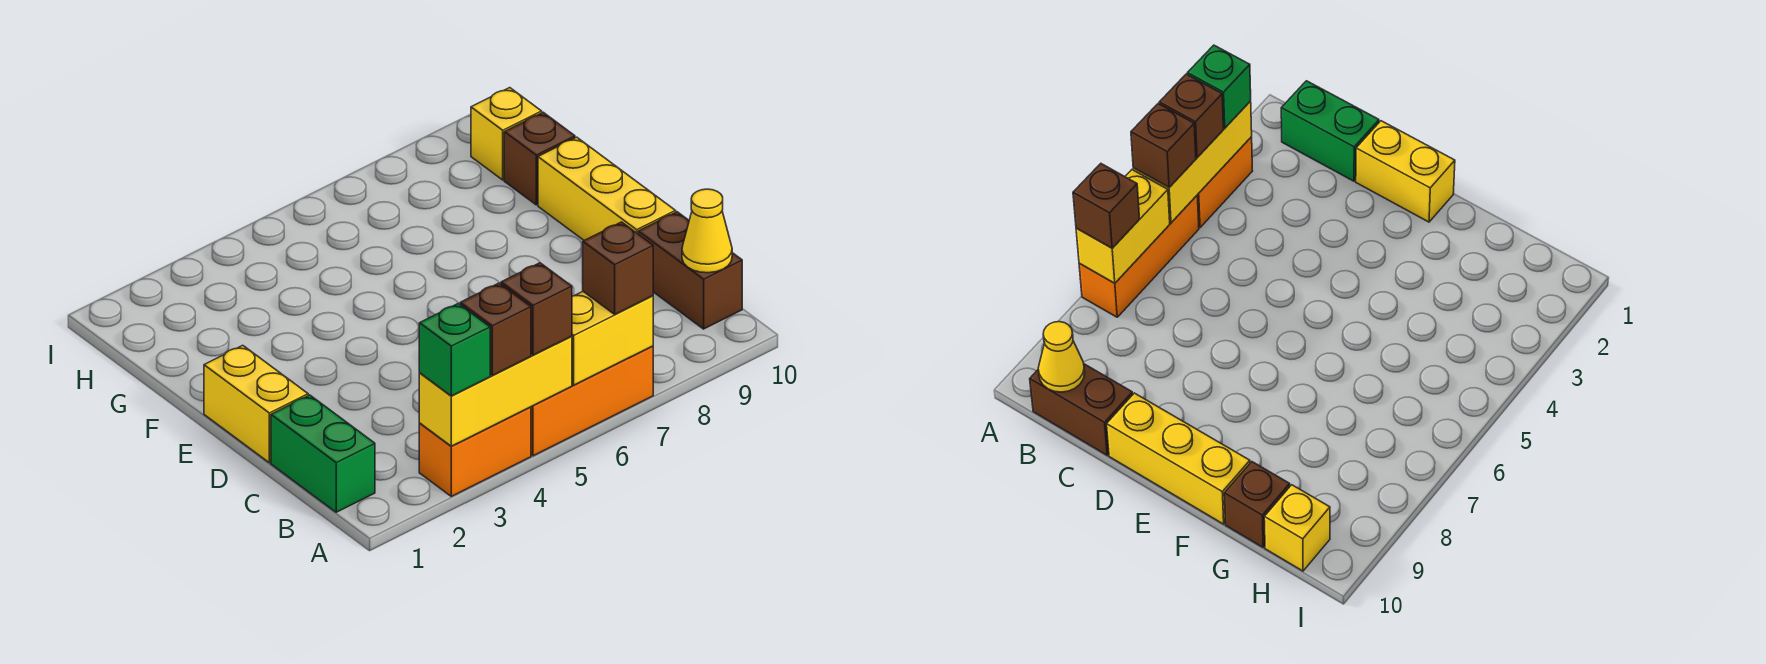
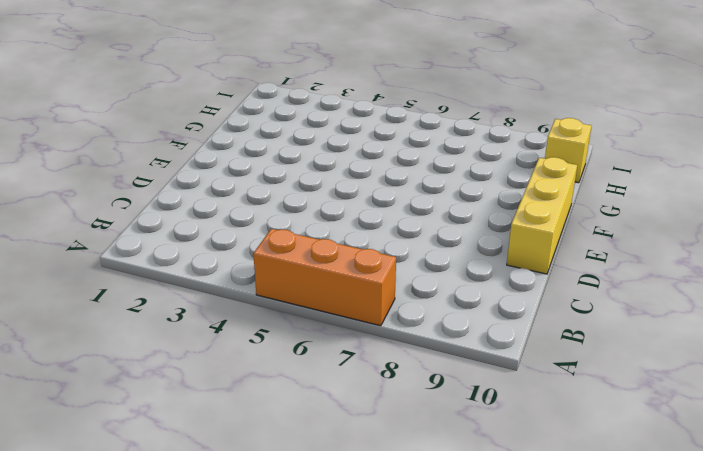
none -> orange brick A3:A4 level 1
none -> green brick B1:C1 level 1
none -> brown brick B10:C10 level 1

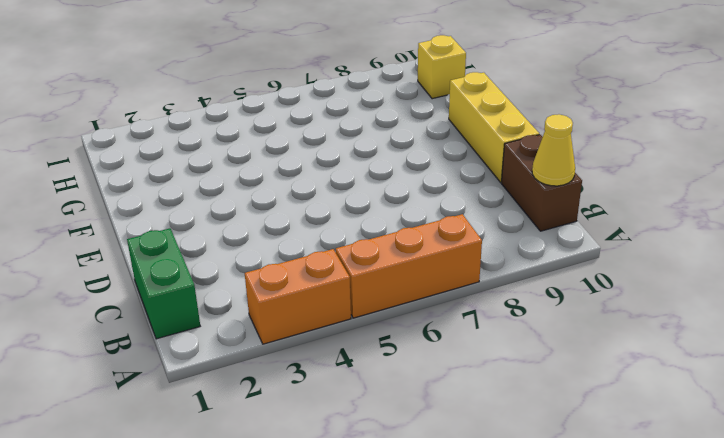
none -> yellow brick D1:E1 level 1
none -> brown brick G10 level 1
none -> yellow brick A3:A5 level 2

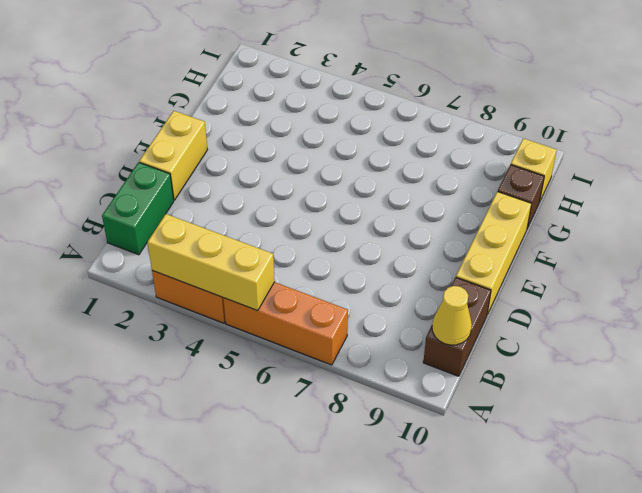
none -> yellow brick A6:A7 level 2
none -> green brick A3 level 3
none -> brown brick A4 level 3

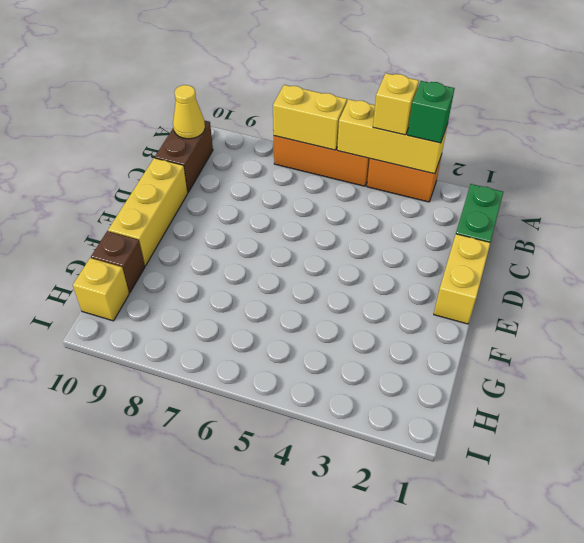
yellow brick A4 level 3 -> brown brick A4 level 3
none -> brown brick A5 level 3
none -> brown brick A7 level 3

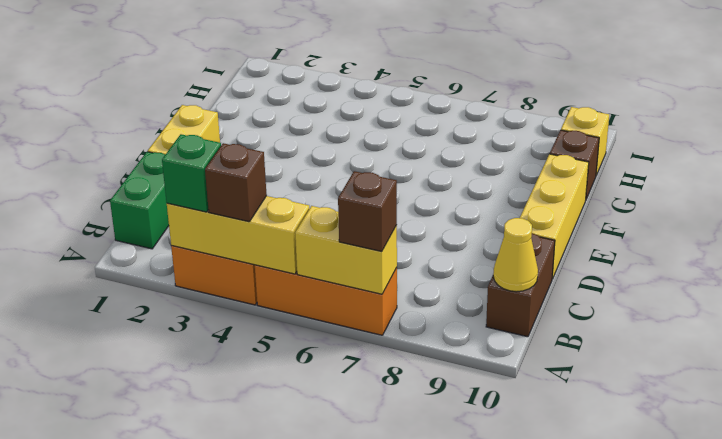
none -> brown brick A5 level 3

